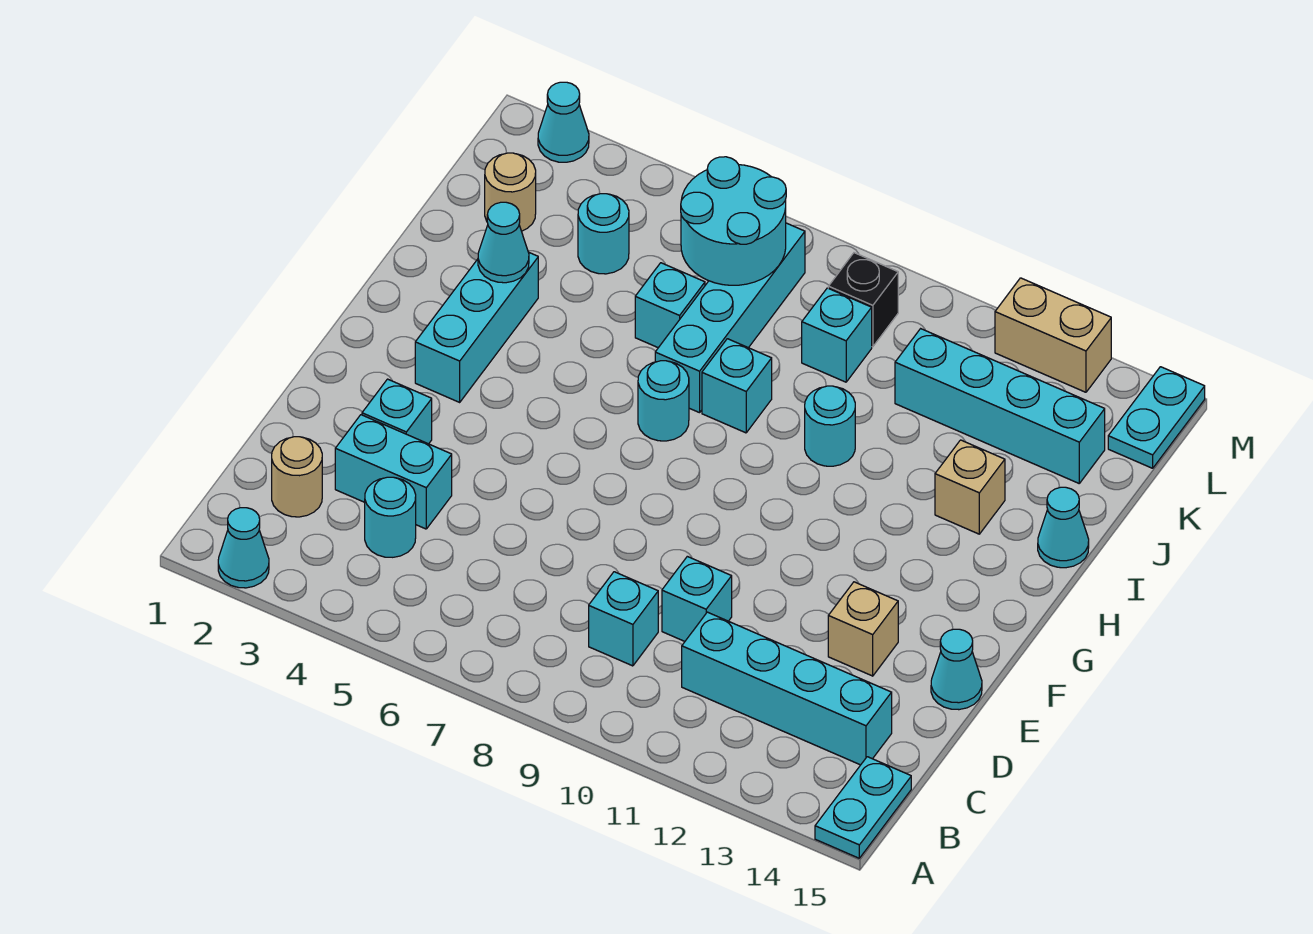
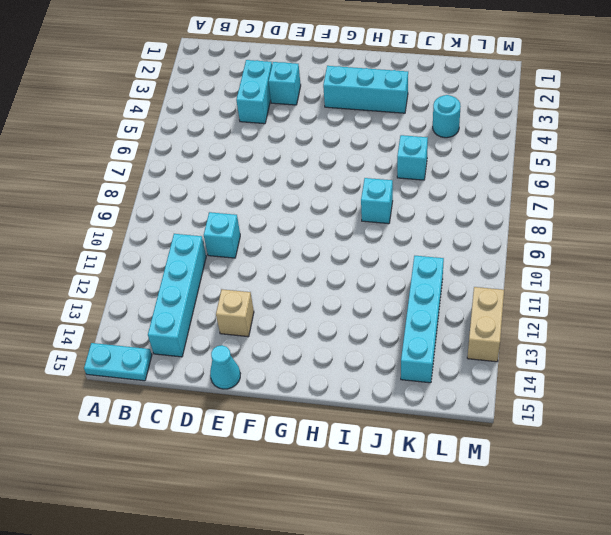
none -> cyan cone A2 level 1
none -> tan round brick C2 level 1
none -> cyan round brick C4 level 1

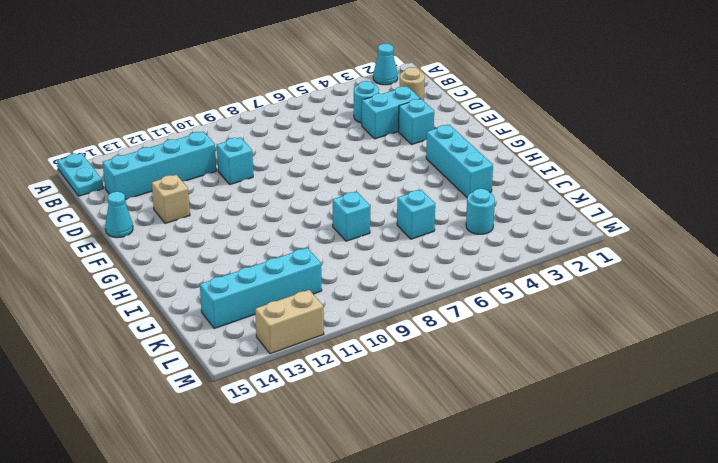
none -> cyan brick C9 level 1
none -> cyan round brick H7 level 1
none -> cyan brick I7:L7 level 1

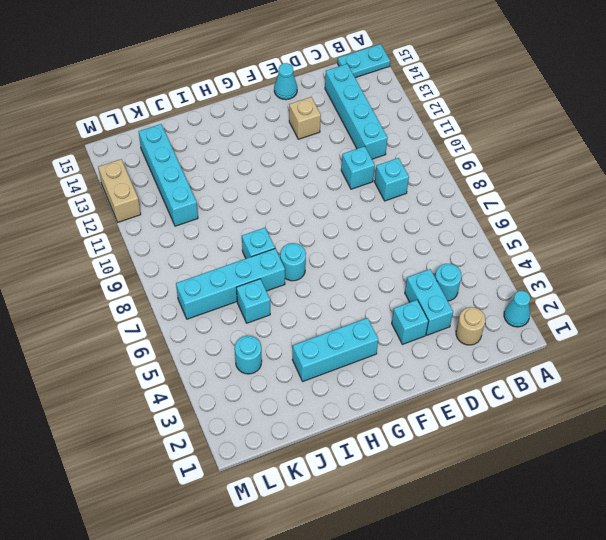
none -> cyan round brick I10 level 1
none -> tan brick I13 level 1
none -> cyan cone I15 level 1

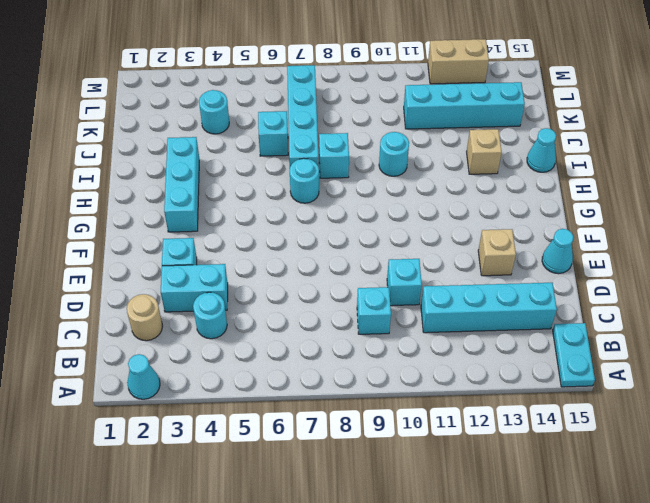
none -> tan round brick K2 level 1
none -> cyan brick K9 level 1
none -> black brick L9 level 1

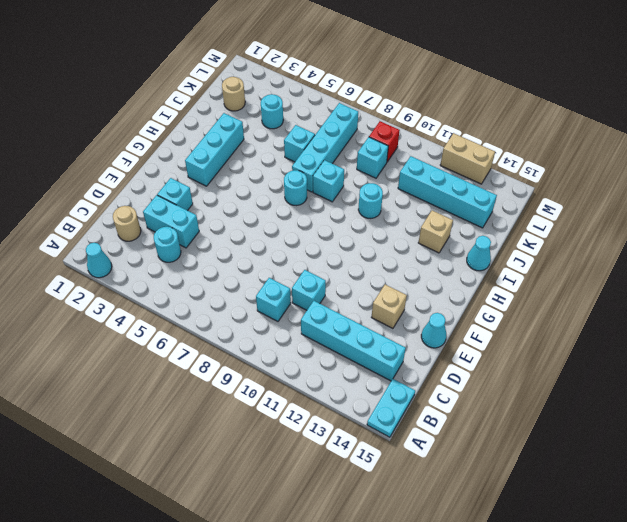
red brick L9 level 1 -> black brick L9 level 1
none -> cyan plate L15:M15 level 1
none -> cyan cone M2 level 1
none -> cyan cone I3 level 2

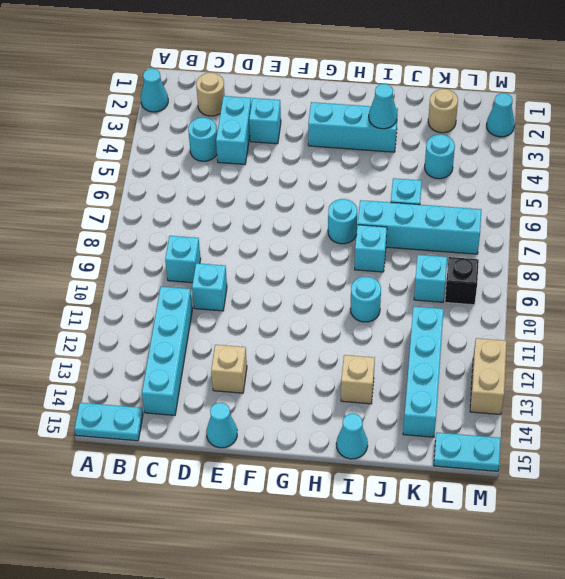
none -> cyan round brick K6:L7 level 2

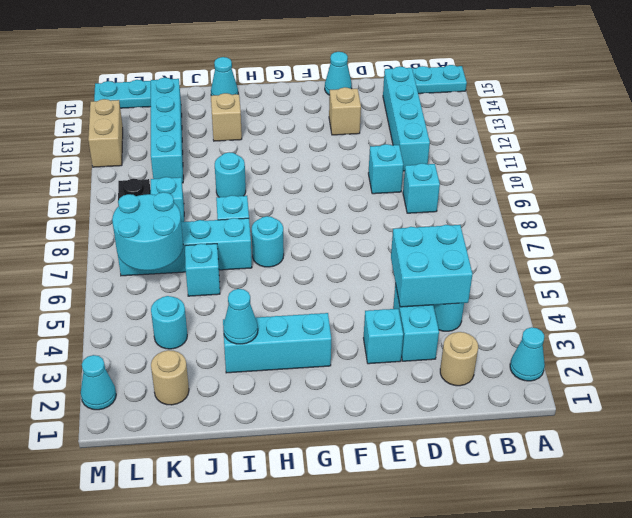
cyan brick C4:D5 level 2 -> none

